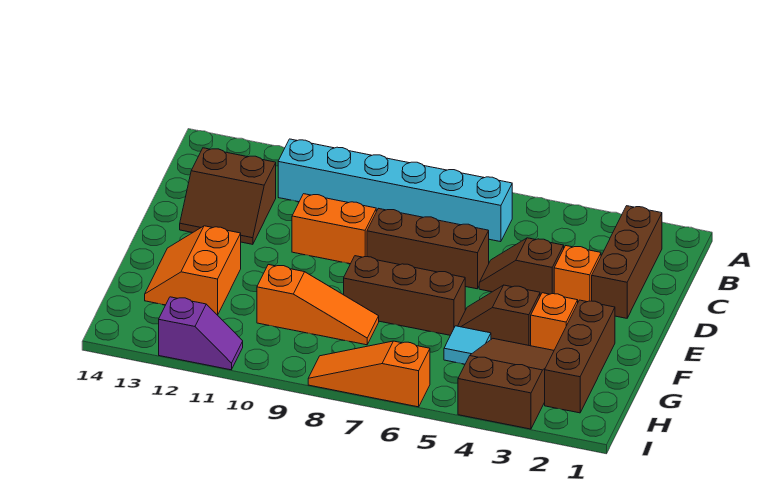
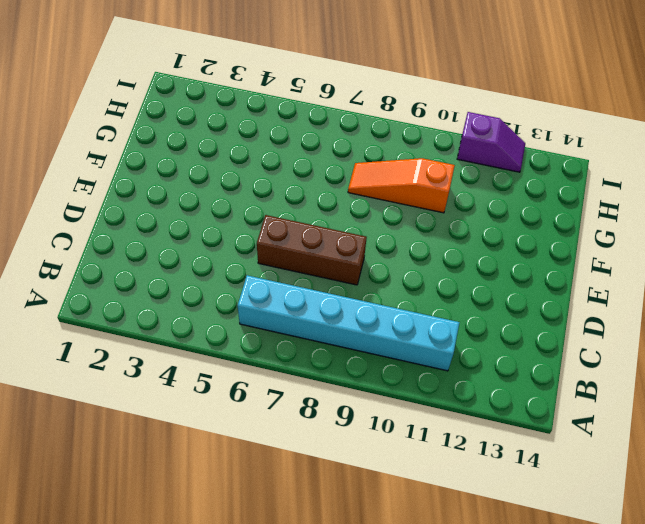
purple slope I11:I12 level 1 top 11 -> purple slope I11:I12 level 1 top 12
none -> brown brick B2:D2 level 1
none -> brown slope C12:D13 level 1 top C
none -> orange brick D3 level 1

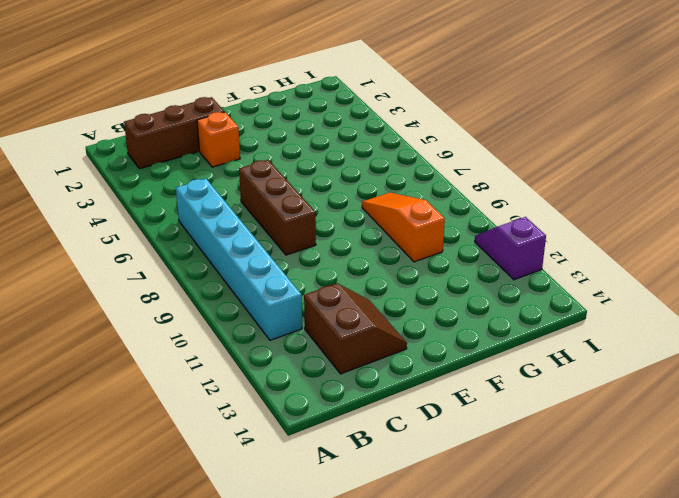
none -> brown slope D4:D5 level 1 top 4
none -> orange brick D9:D10 level 1
none -> brown brick F2:H2 level 1

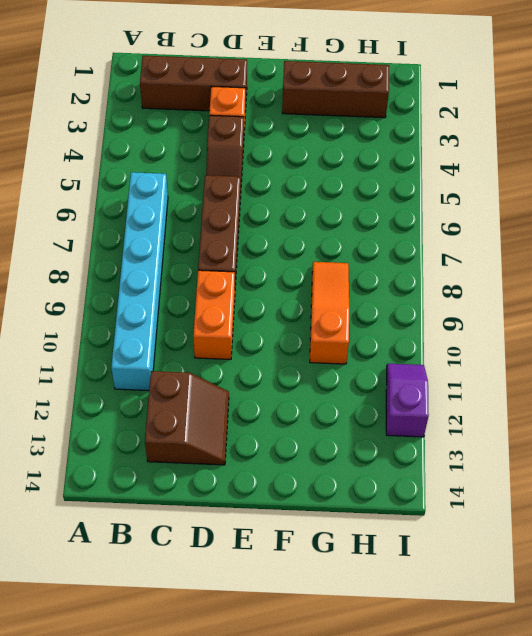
none -> orange brick F3 level 1
none -> brown slope F4:F5 level 1 top 4
none -> brown brick F6:F8 level 1

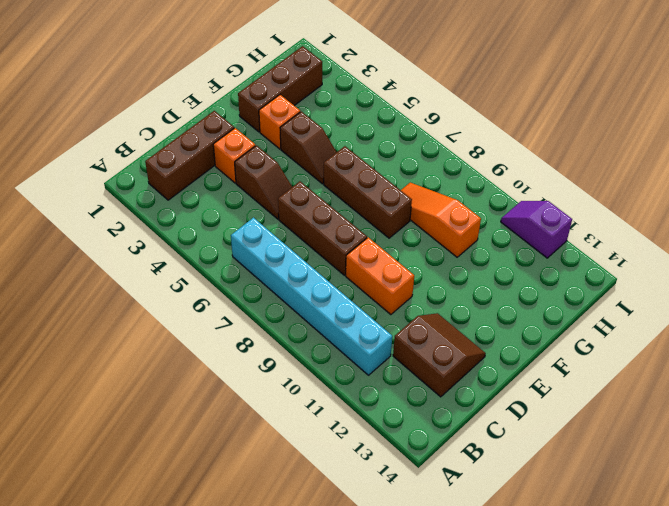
none -> orange slope F12:G13 level 1 top 12
none -> brown slope G3:I4 level 1 top I
none -> cyan tile G5 level 1

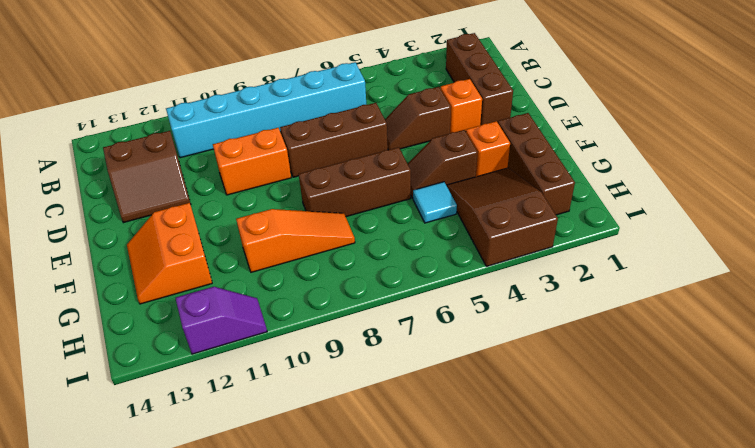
none -> orange slope I6:I8 level 1 top 6

